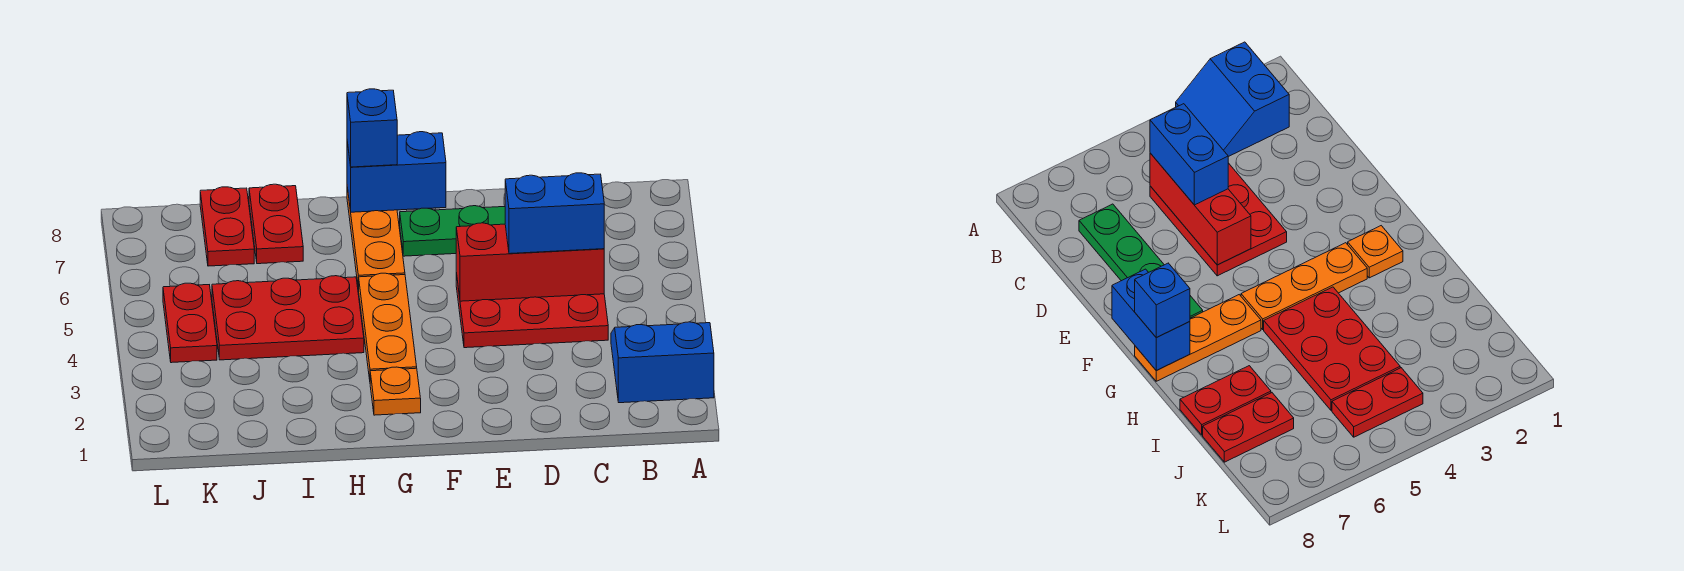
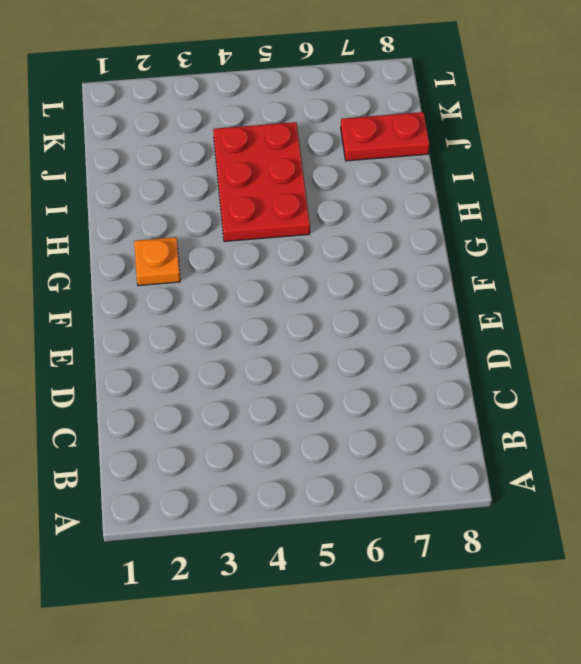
none -> blue slope A2:B3 level 1 top 2
none -> red plate C4:E5 level 1
none -> green plate C7:F7 level 1

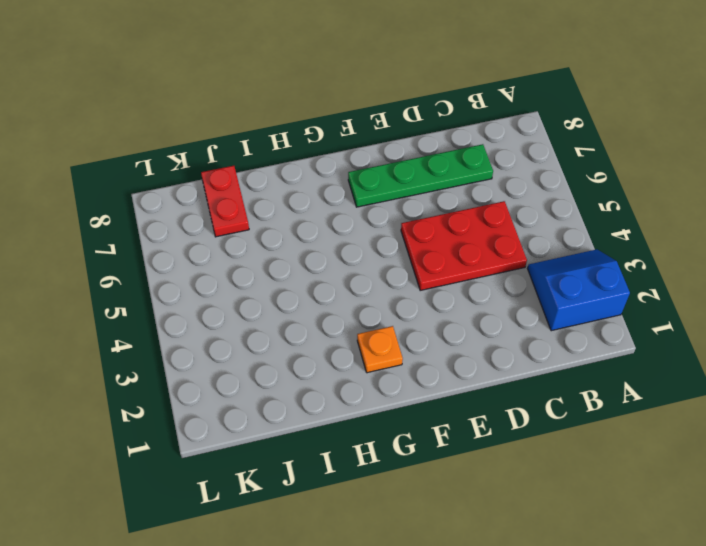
none -> orange plate G3:G5 level 1
none -> orange plate G6:G8 level 1
none -> red plate H4:J5 level 1

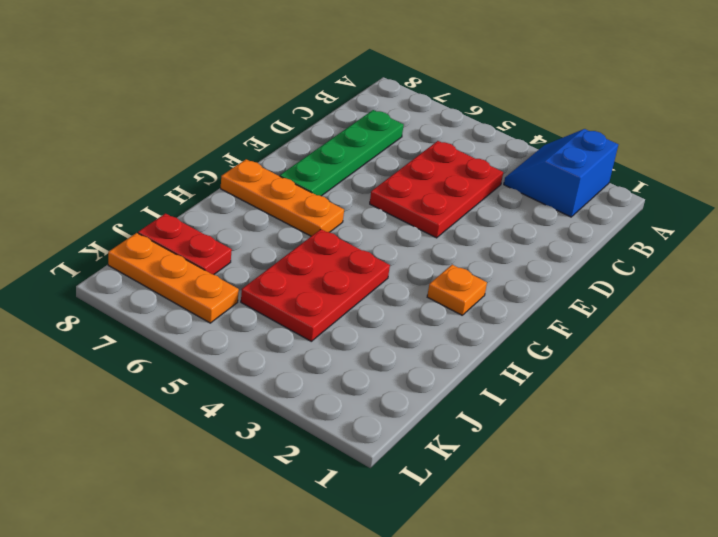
orange plate K6:K8 level 1 -> orange plate G3:G5 level 1
none -> red plate I7:I8 level 1
none -> red plate K4:K5 level 1
none -> red brick C5:E5 level 2

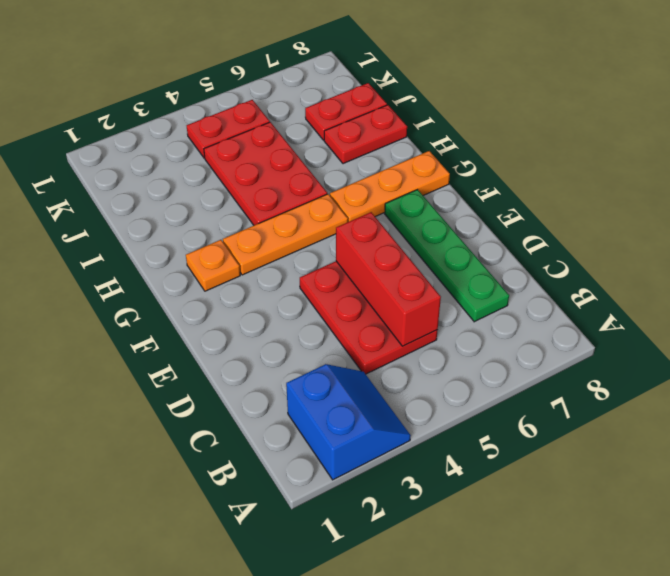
none -> blue brick F8:G8 level 2
none -> blue brick C5:D5 level 3
none -> blue brick G8 level 3

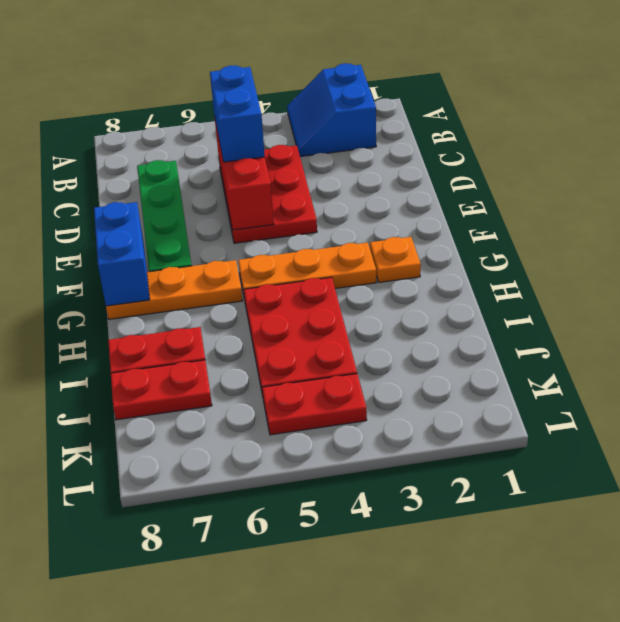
none -> blue brick G8 level 3

